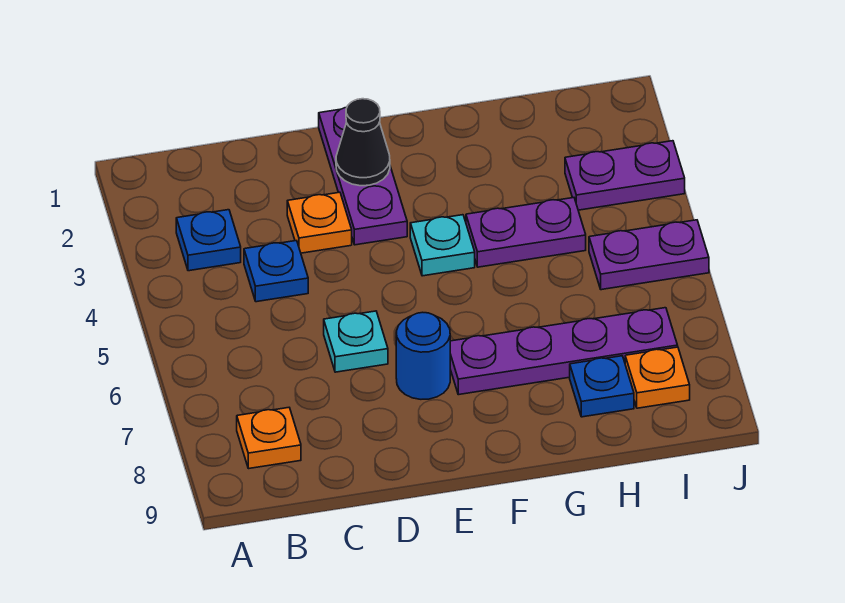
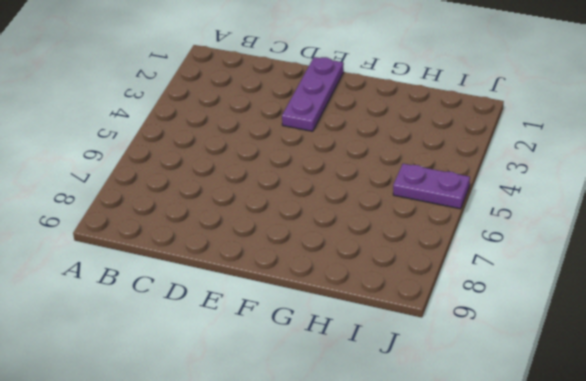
none -> blue plate B3 level 1
none -> orange plate B8 level 1
none -> blue plate C4 level 1

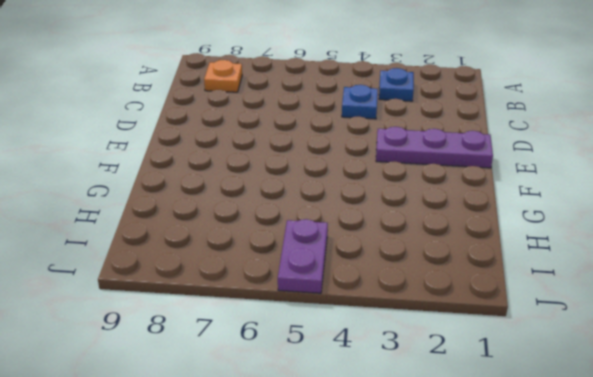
none -> orange plate D3 level 1
none -> cyan plate D6 level 1
none -> blue round brick E7 level 1

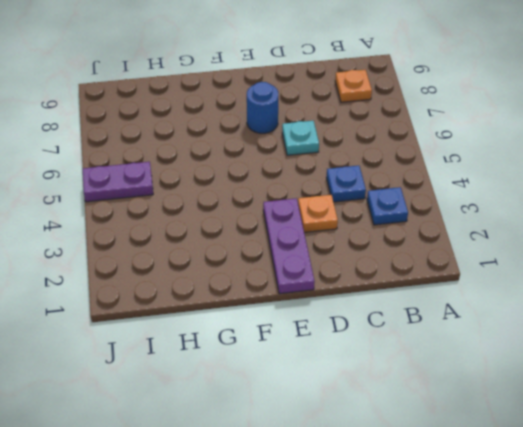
none -> cyan plate F4 level 1
none -> purple plate F7:I7 level 1
none -> purple plate G4:H4 level 1

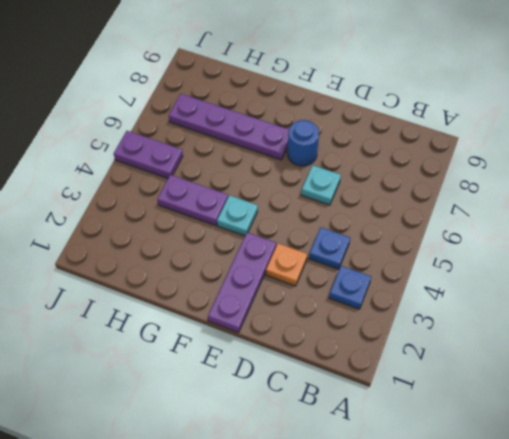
none -> orange plate B8 level 1
none -> blue plate H8 level 1
none -> purple plate I3:J3 level 1

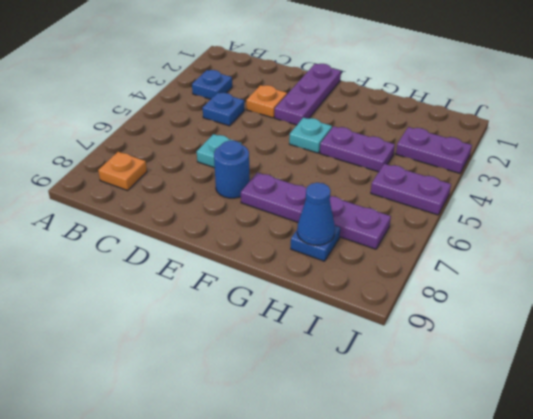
blue cone H8 level 2 -> none
none -> orange plate I8 level 1
none -> black cone E2 level 2

